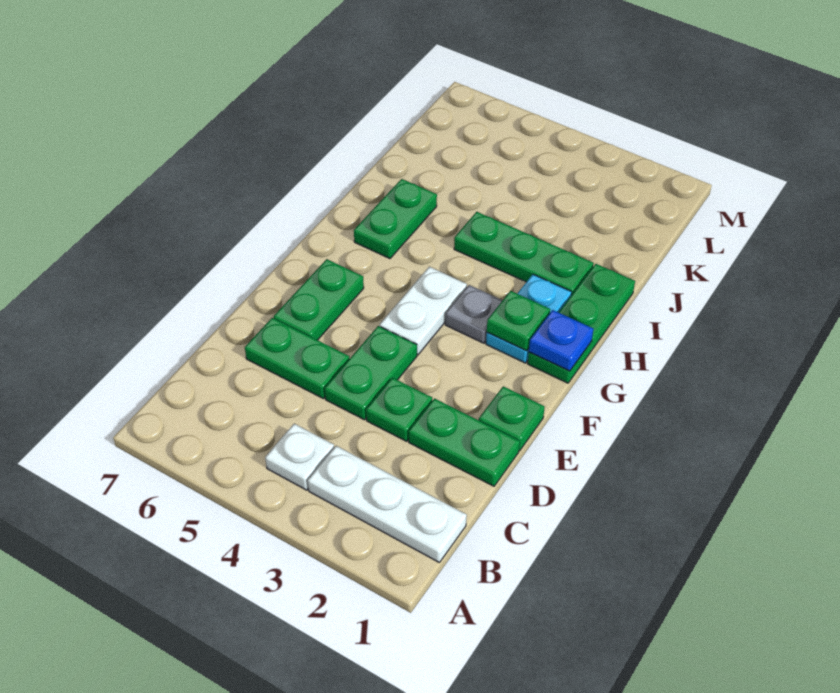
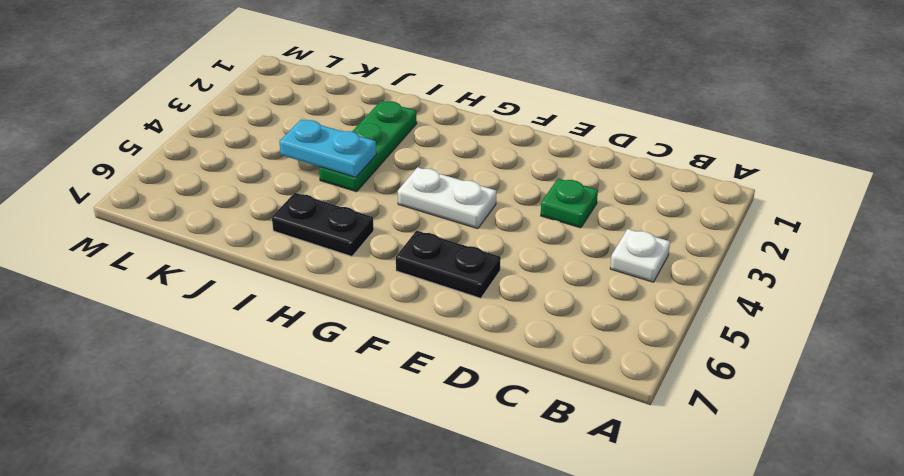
black plate E6:F6 level 1 -> green plate E6:F6 level 1
black plate H6:I6 level 1 -> green plate H6:I6 level 1
cyan plate I4:J4 level 2 -> cyan plate G2:H2 level 1
none -> white plate B1:B3 level 1
none -> green plate D1:D2 level 1
none -> green plate D4:E4 level 1

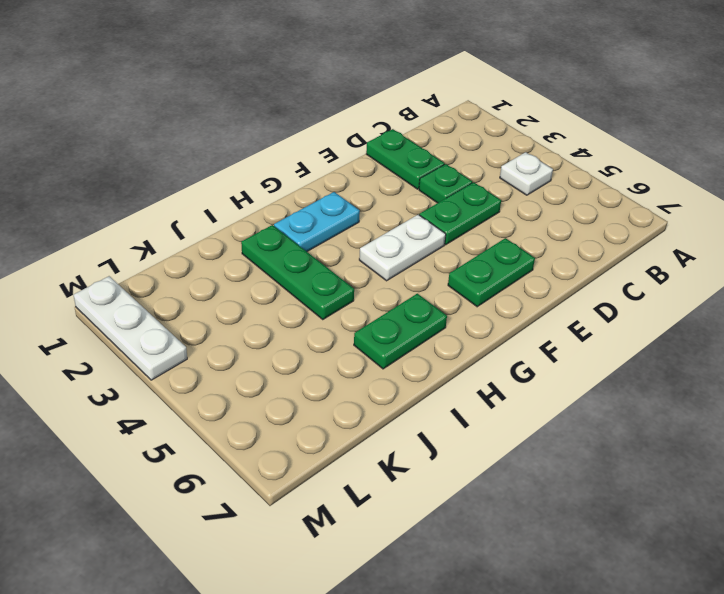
white plate M1:M3 level 1 -> white plate B1:B3 level 1
none -> green plate D5:D6 level 1
none -> green plate E1 level 1
none -> green plate G1:I1 level 1

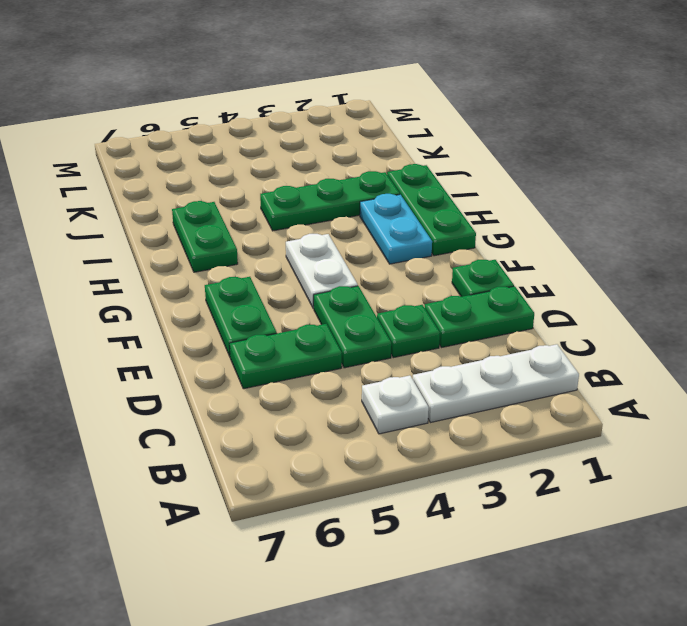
none -> grey plate G3 level 1
none -> blue plate G1 level 2
none -> green plate G2 level 2

